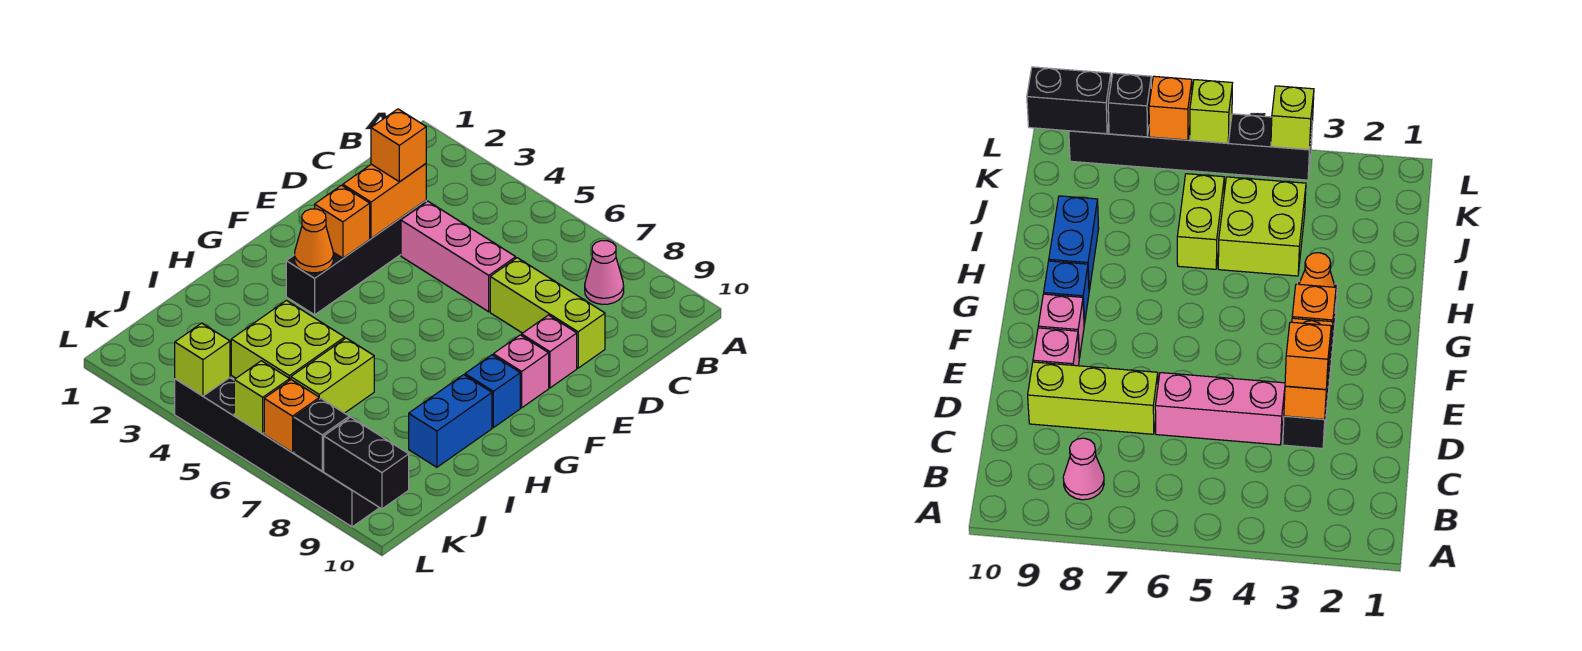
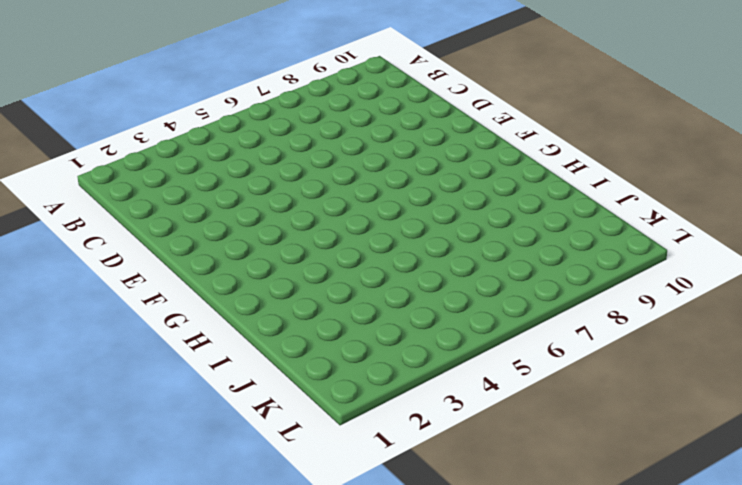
none -> pink cone B8 level 1
none -> black brick D3:G3 level 1
none -> pink brick D4:D6 level 1

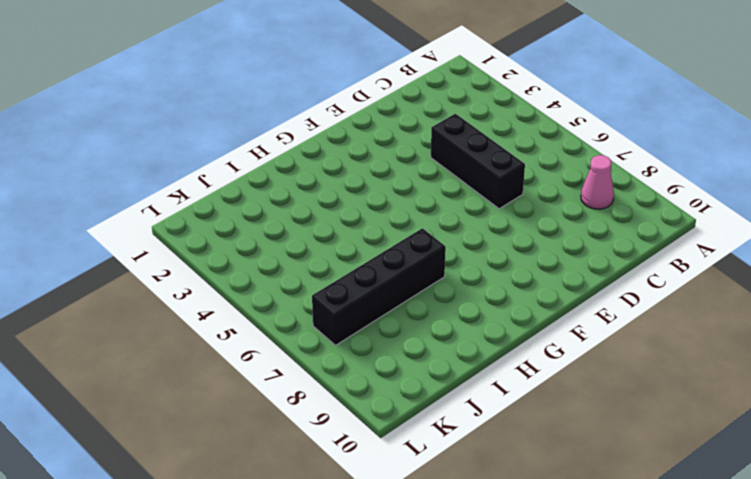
black brick D4:D6 level 1 -> pink brick D4:D6 level 1
black brick H7:K7 level 1 -> black brick D3:G3 level 1
none -> lime brick D7:D9 level 1
none -> pink brick E9 level 1
none -> pink brick F9 level 1

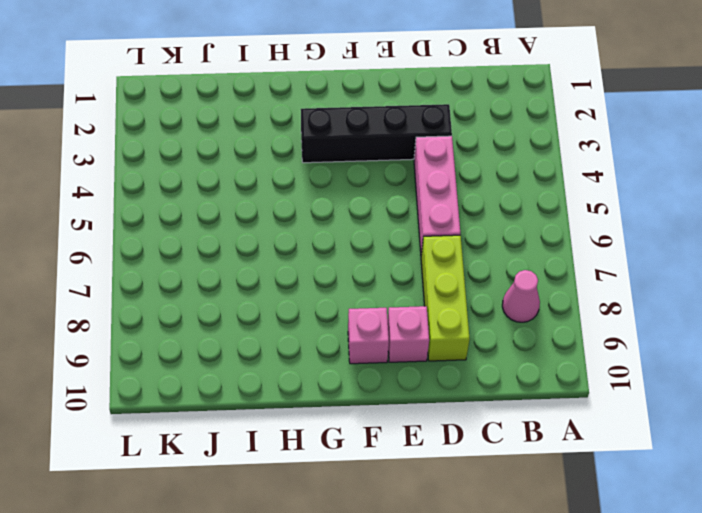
none -> blue brick G9 level 1
none -> blue brick H9:I9 level 1
none -> lime brick I4:J5 level 1

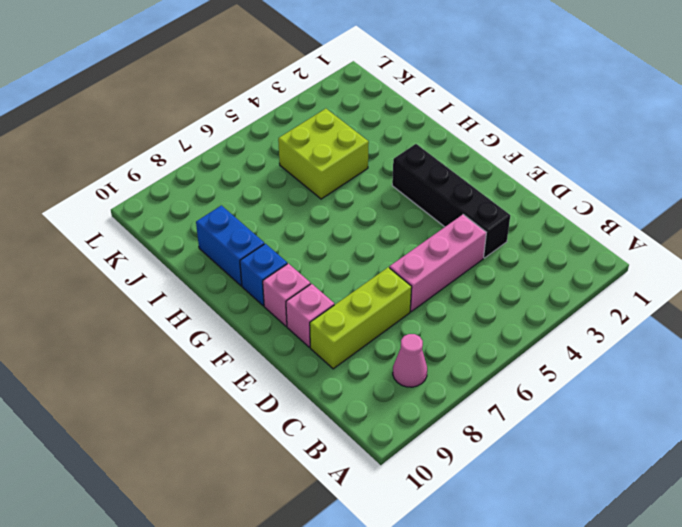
none -> lime brick I6:J6 level 1
none -> black brick L4:L9 level 1
none -> orange brick D3:E3 level 2

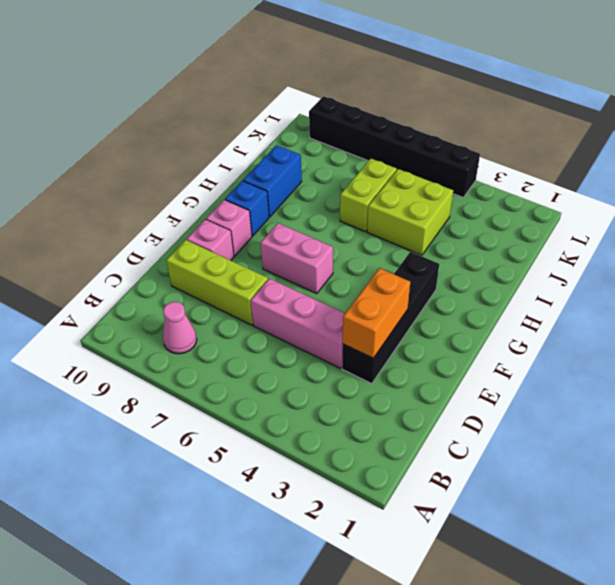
pink brick F6:F7 level 1 -> none
none -> orange brick F3 level 2
none -> orange cone G3 level 2
none -> lime brick L4 level 2

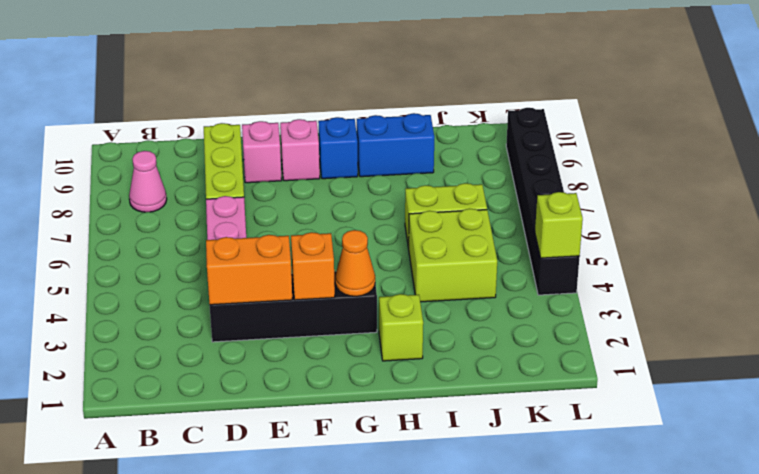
lime brick H2 level 1 -> lime brick L6 level 2
none -> orange brick L7 level 2
none -> black brick L8 level 2
none -> black brick L9:L10 level 2

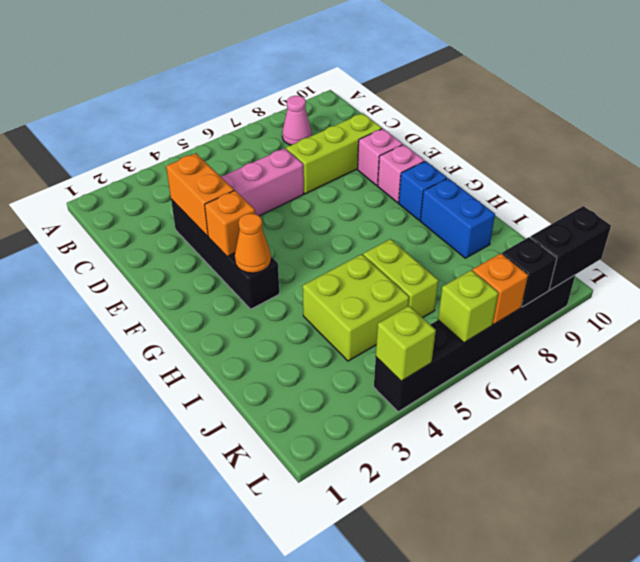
none -> orange brick D3 level 3

